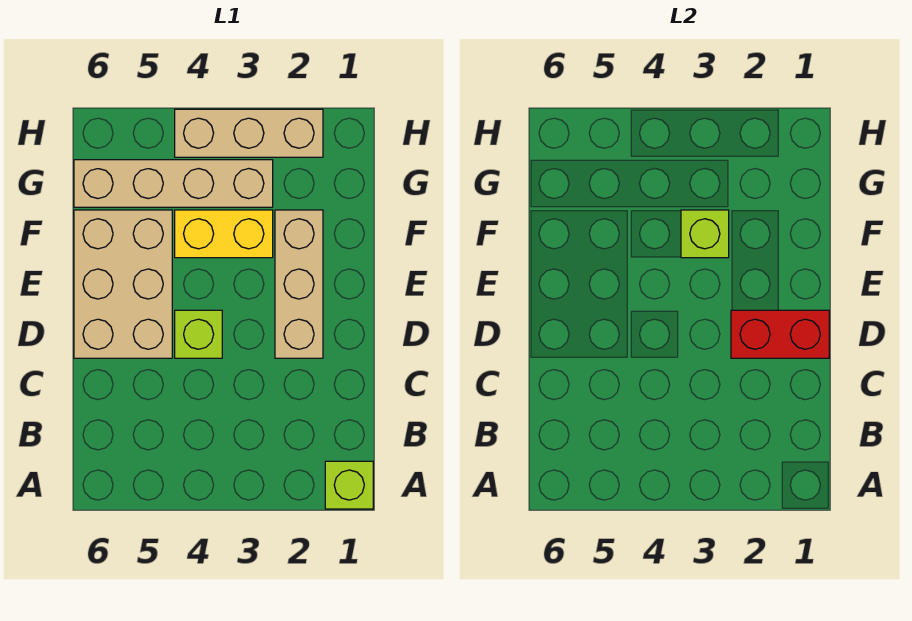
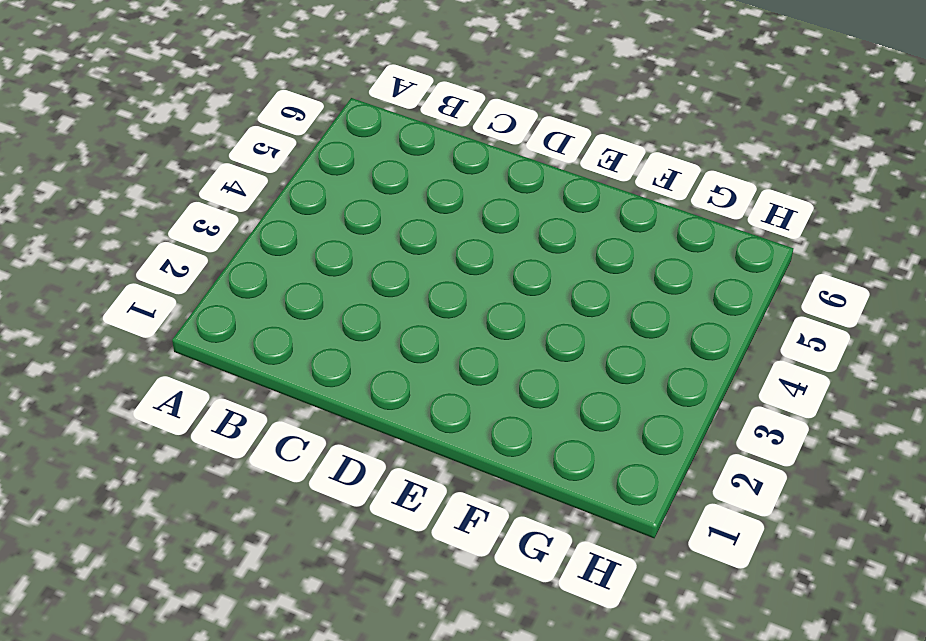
none -> lime brick A1 level 1
none -> tan brick D2:F2 level 1

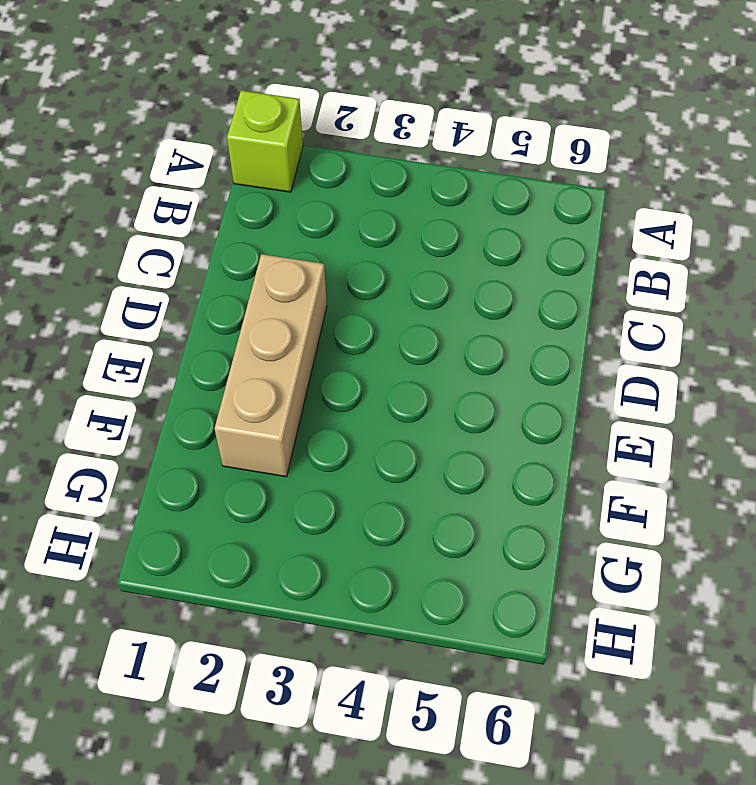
none -> lime brick D4 level 1
none -> tan brick D5:F6 level 1

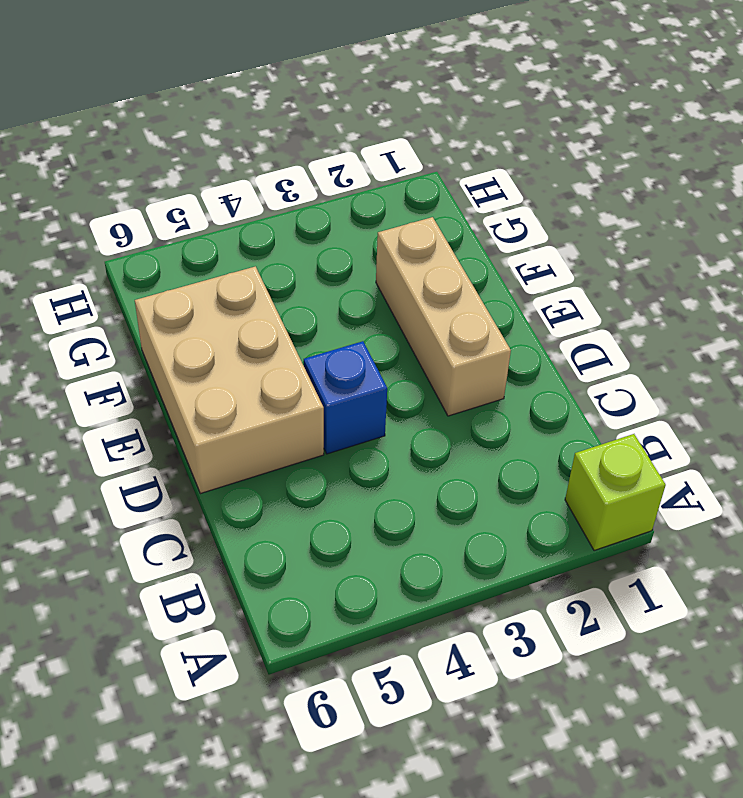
blue brick D4 level 1 -> lime brick D4 level 1
none -> yellow brick F3:F4 level 1
none -> tan brick G3:G6 level 1

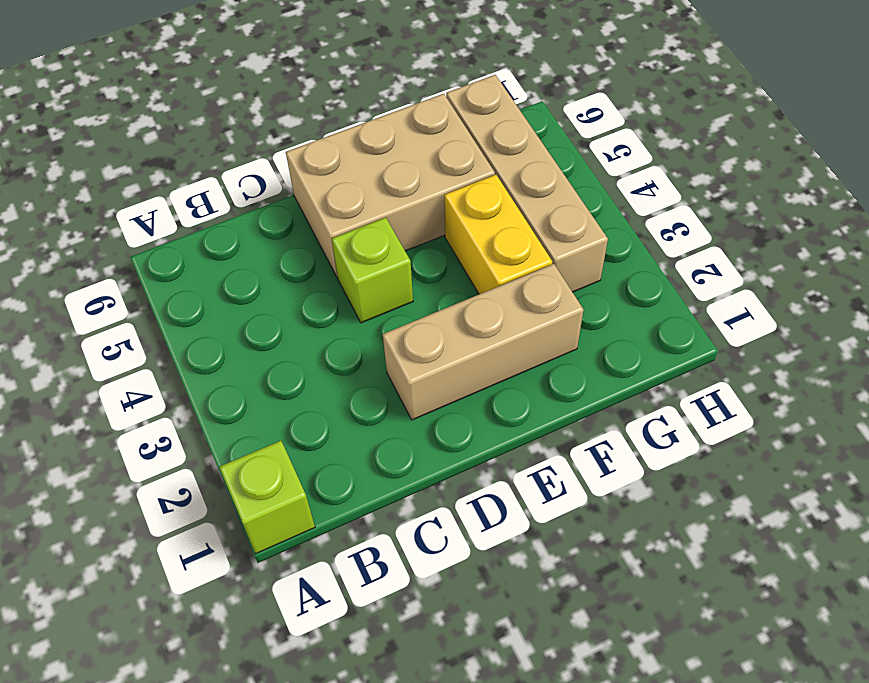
none -> tan brick H2:H4 level 1
none -> red brick D1:D2 level 2

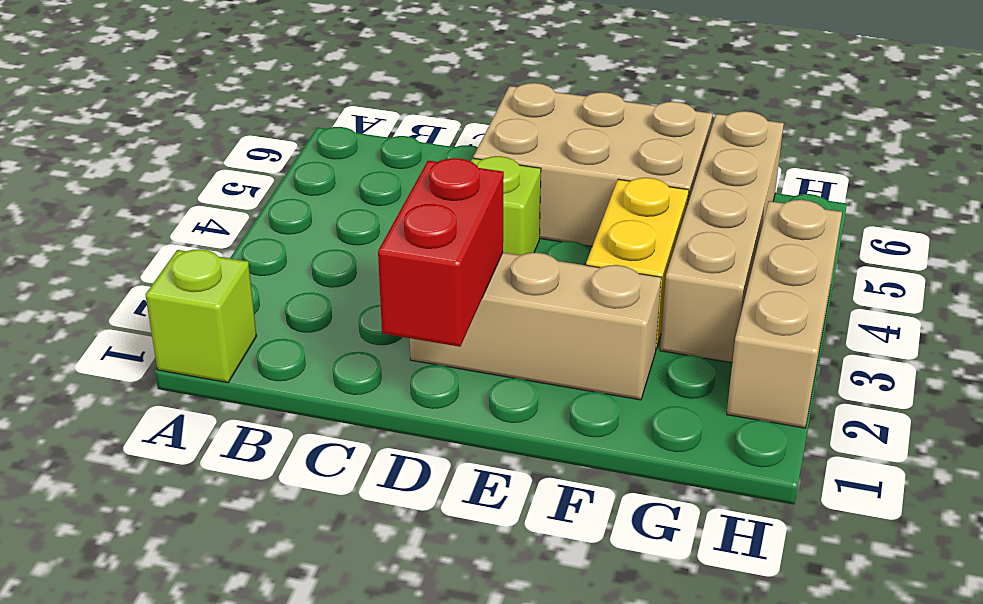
none -> lime brick F3 level 2

